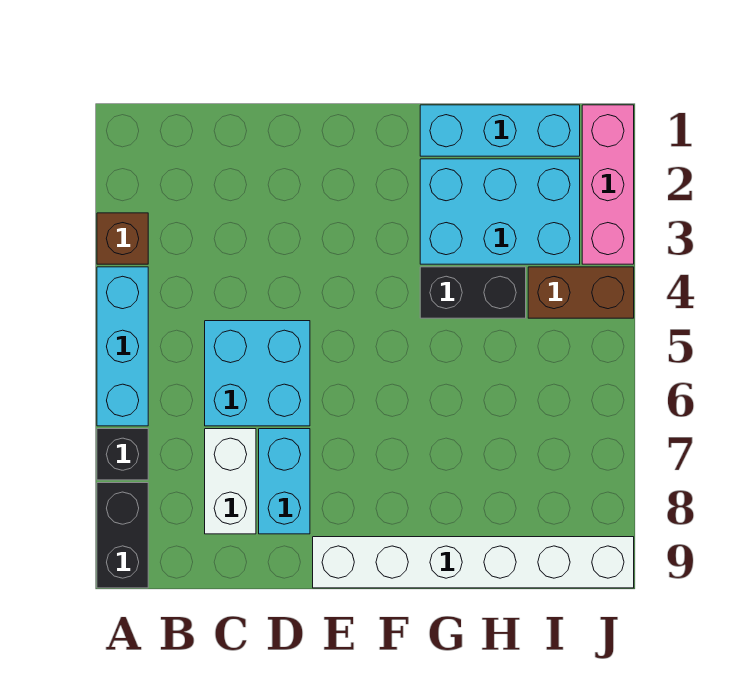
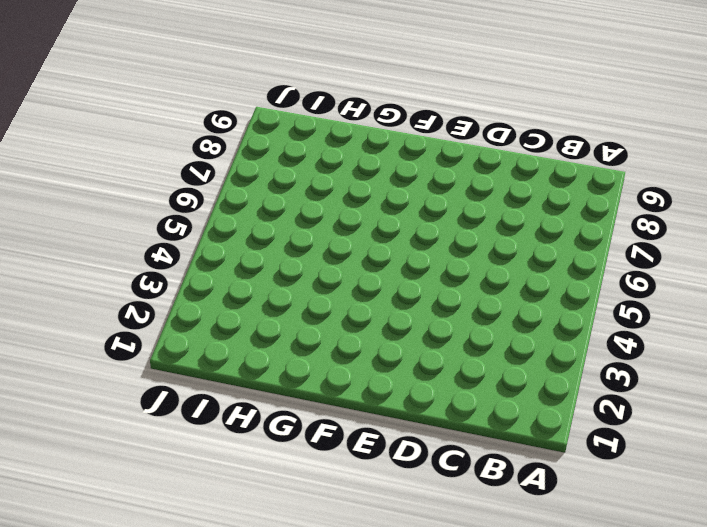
none -> brown brick A3 level 1
none -> cyan brick A4:A6 level 1
none -> black brick A7 level 1

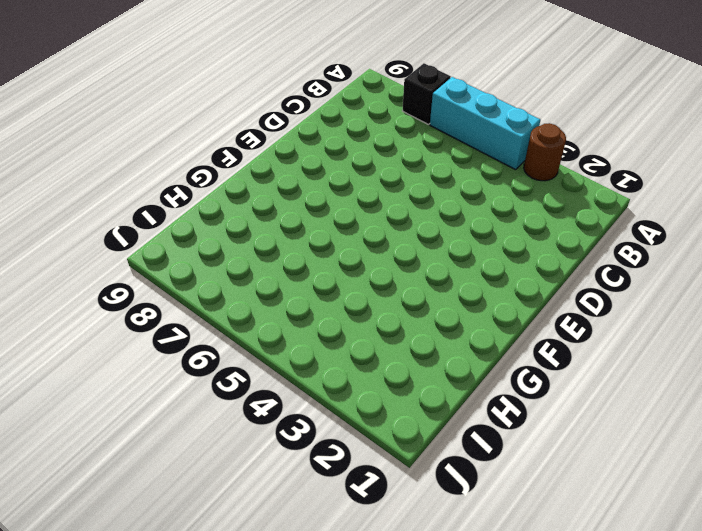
brown round brick A3 level 1 -> brown brick A3 level 1
none -> black brick A8:A9 level 1
none -> cyan brick C5:D6 level 1
none -> white brick C7:C8 level 1

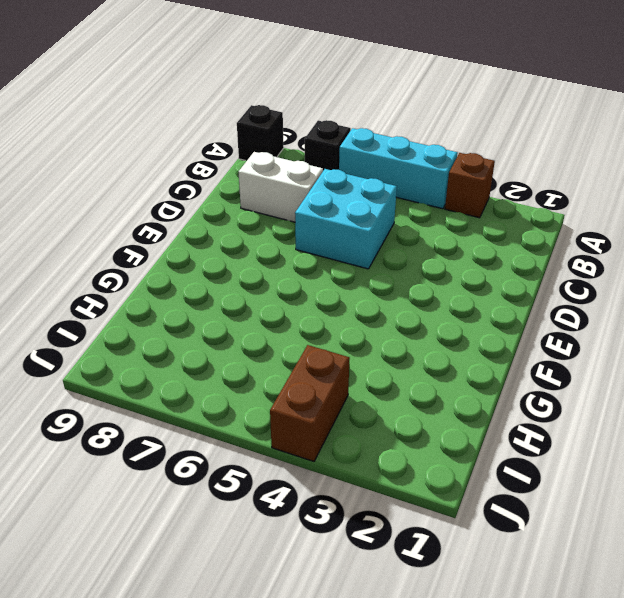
black brick A9 level 1 -> black brick A8:A9 level 1
none -> cyan brick D7:D8 level 1
none -> white brick E9:J9 level 1
none -> cyan brick G1:I1 level 1

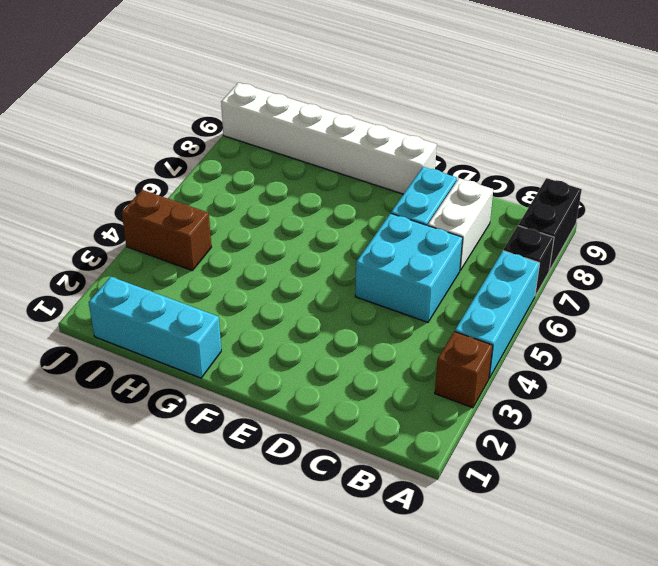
none -> cyan brick G2:I3 level 1
none -> black brick G4:H4 level 1
none -> pink brick J1:J3 level 1

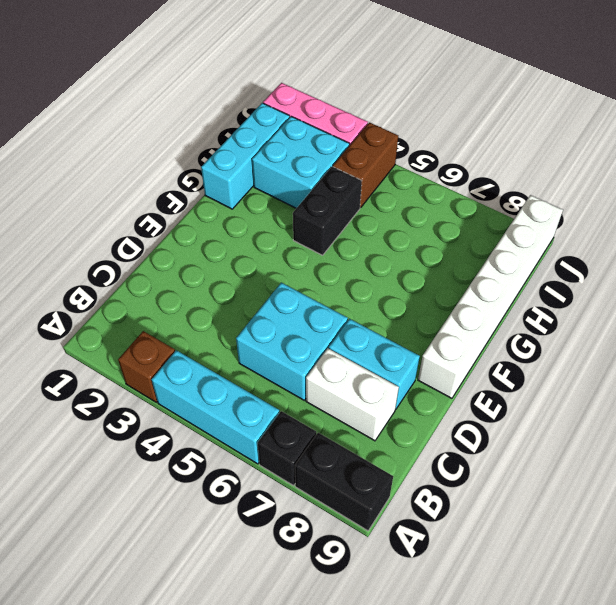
cyan brick H2:I3 level 1 -> cyan brick G2:I3 level 1

